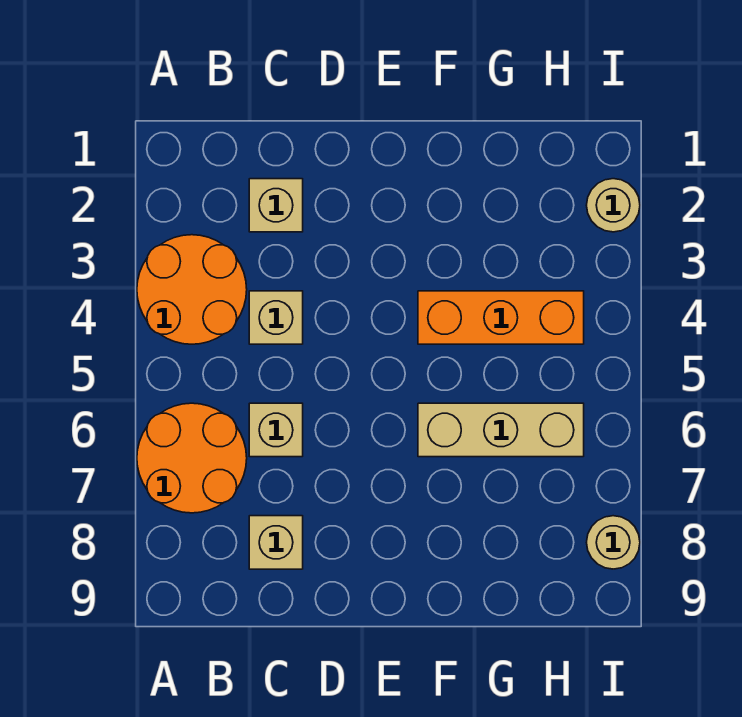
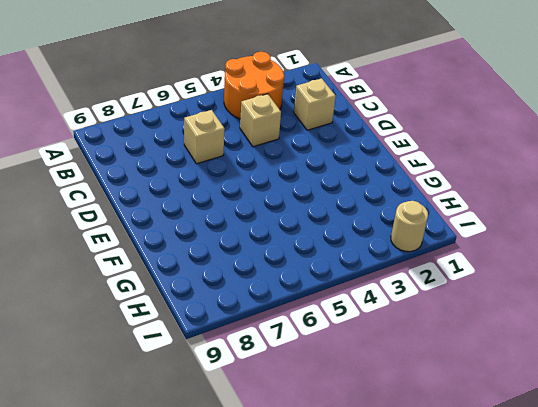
none -> orange round brick A6:B7 level 1
none -> tan brick C8 level 1

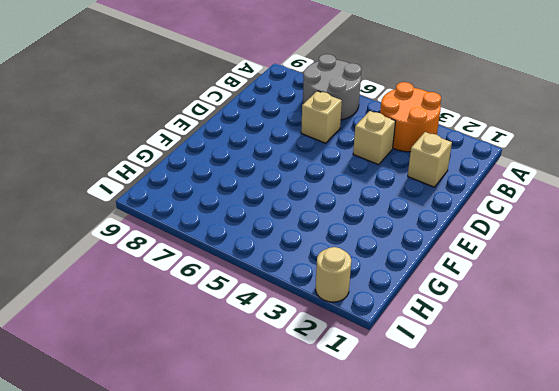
grey round brick A6:B7 level 1 -> orange round brick A6:B7 level 1
none -> tan brick C8 level 1
none -> orange brick F4:H4 level 1

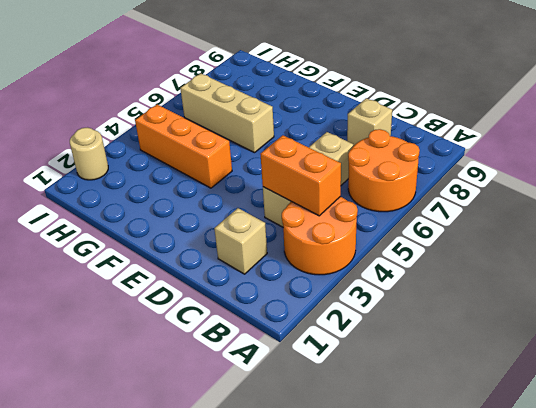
orange brick B4:C4 level 2 -> none
none -> tan round brick I8 level 1

